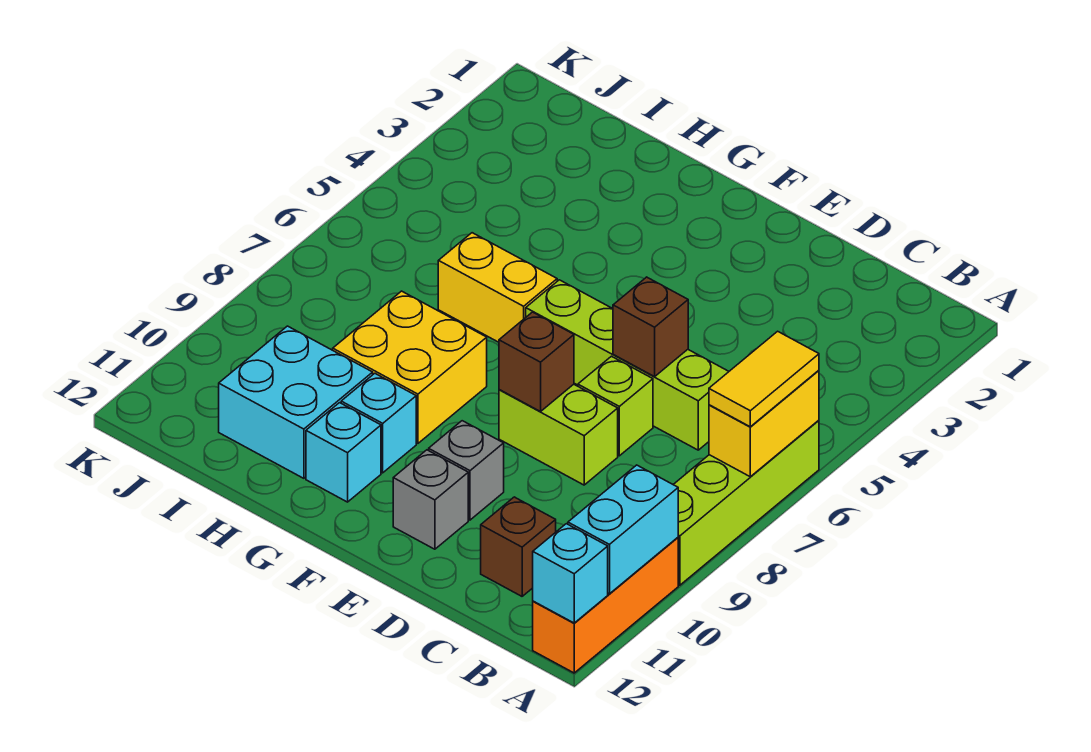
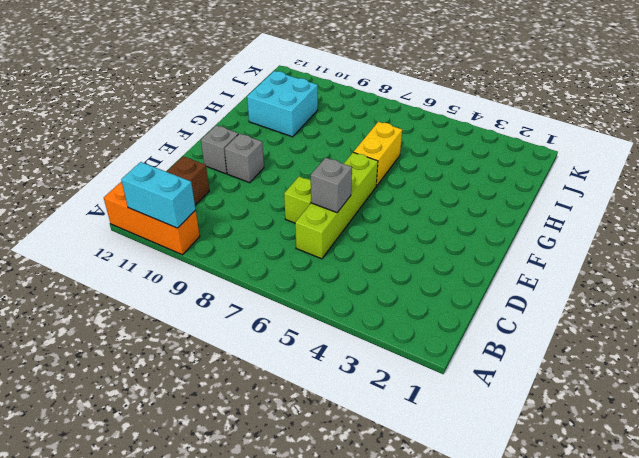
grey brick D6 level 2 -> brown brick D6 level 2
none -> lime brick A6:A9 level 1
none -> lime brick D8:E8 level 1
none -> yellow brick G8:H9 level 1

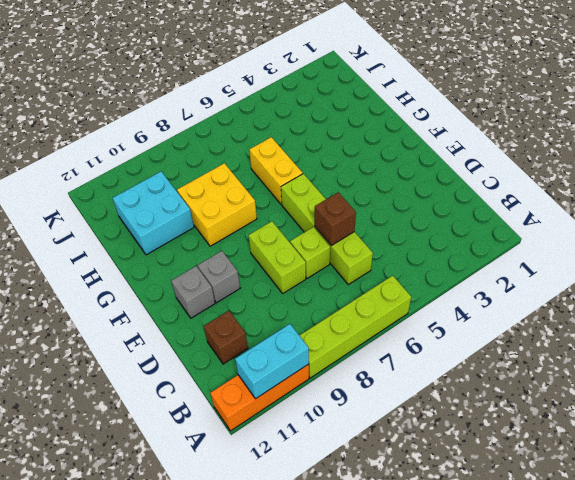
none -> cyan brick G10 level 1
none -> cyan brick G11 level 1
none -> yellow brick A6:A7 level 2

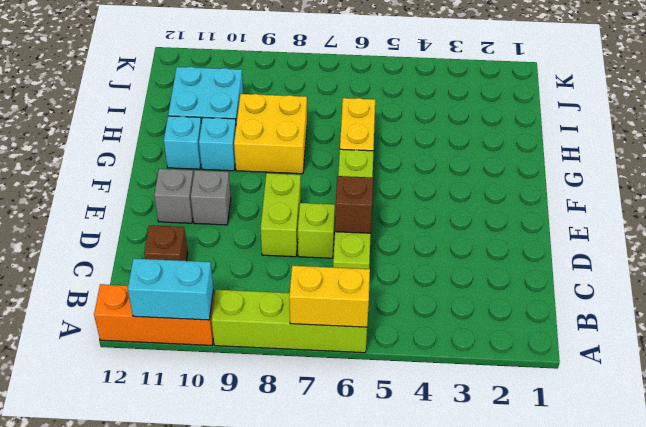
none -> cyan brick A12 level 2
none -> brown brick E8 level 2
none -> yellow tile A6:A7 level 3

